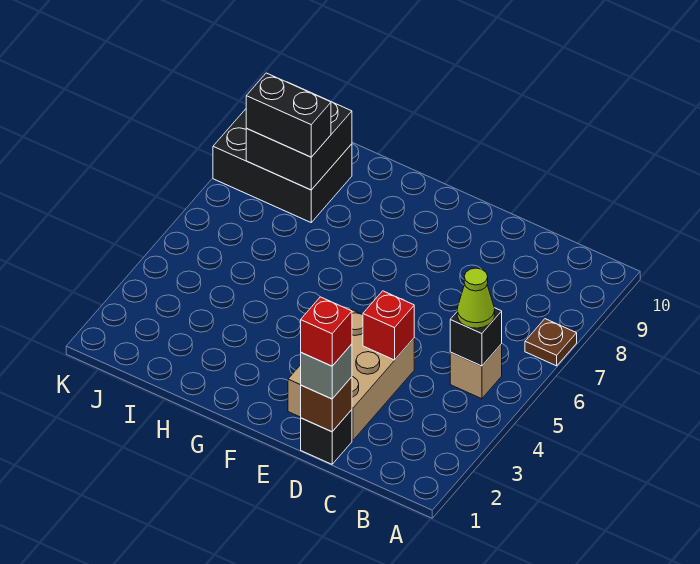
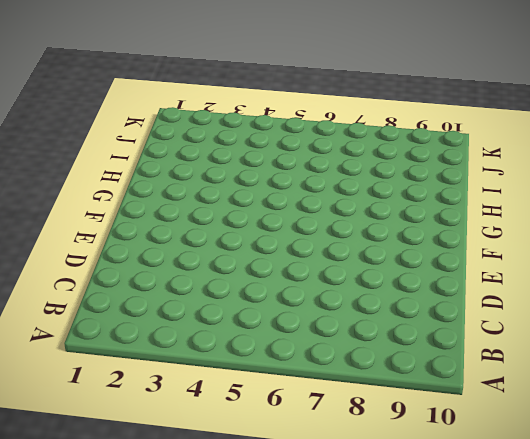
none -> brown plate A7 level 1
none -> tan brick B5 level 1
none -> black brick D1 level 1

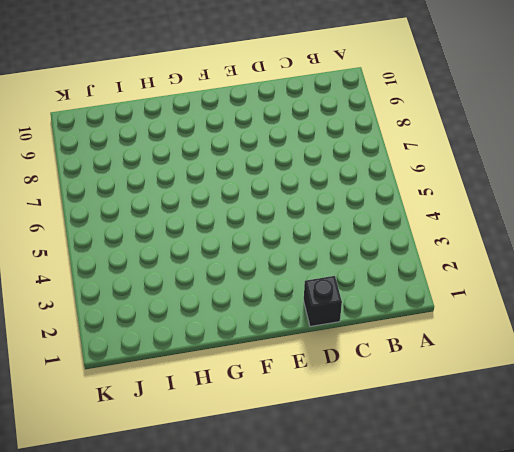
none -> brown plate A7 level 1
none -> tan brick B5 level 1
none -> tan brick D2:E4 level 1

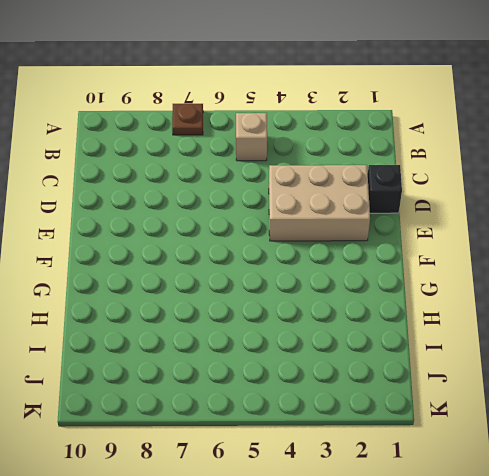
none -> black brick I8:K9 level 1
none -> black brick B5 level 2
none -> brown brick D1 level 2

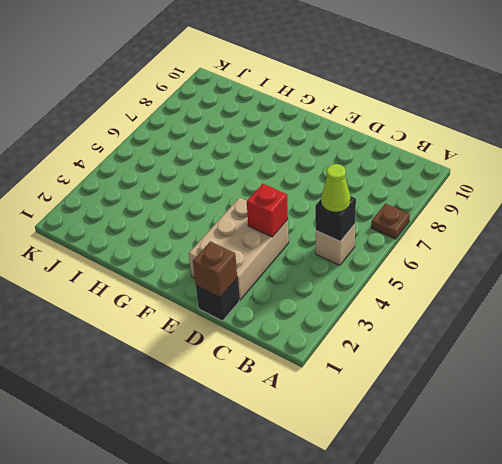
none -> black brick I8:K9 level 1
none -> black brick I8:J9 level 2
none -> grey brick D1 level 3

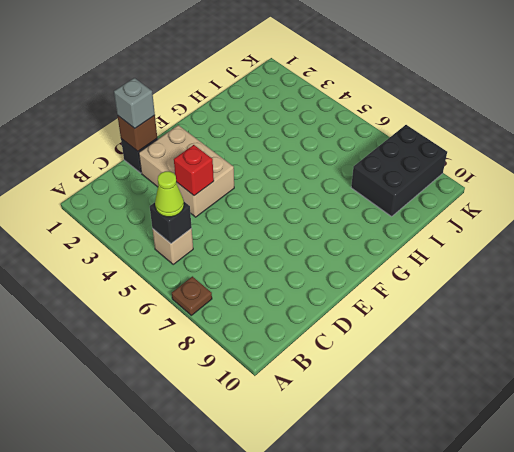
none -> black brick I8:J9 level 2
none -> black brick I8:J8 level 3
none -> red brick D1 level 4

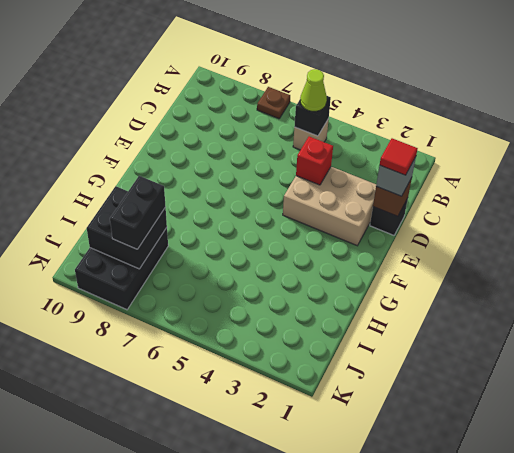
red tile D1 level 4 -> red brick D1 level 4

